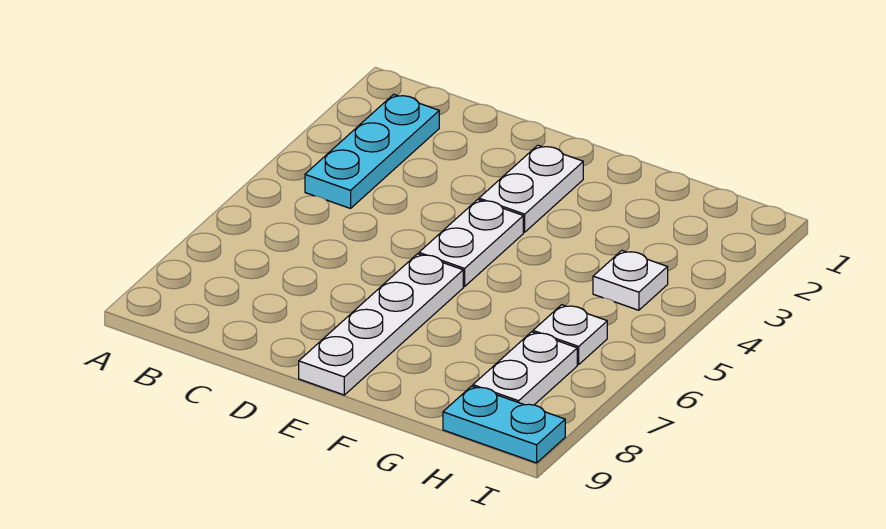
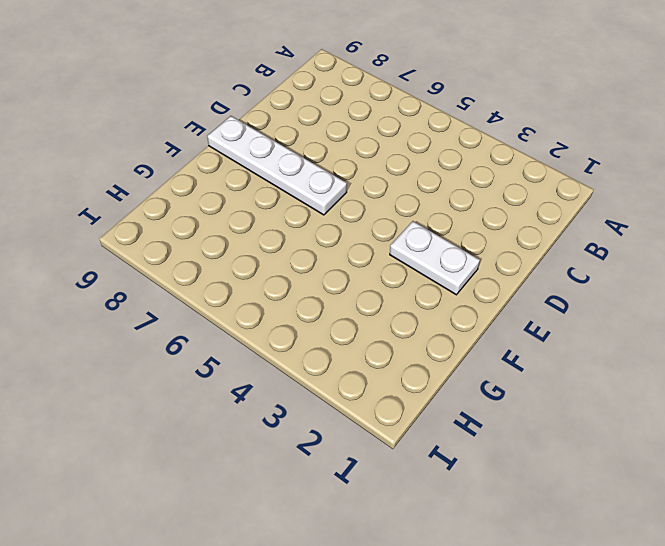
none -> cyan plate B2:B4 level 1
none -> white plate E4:E5 level 1

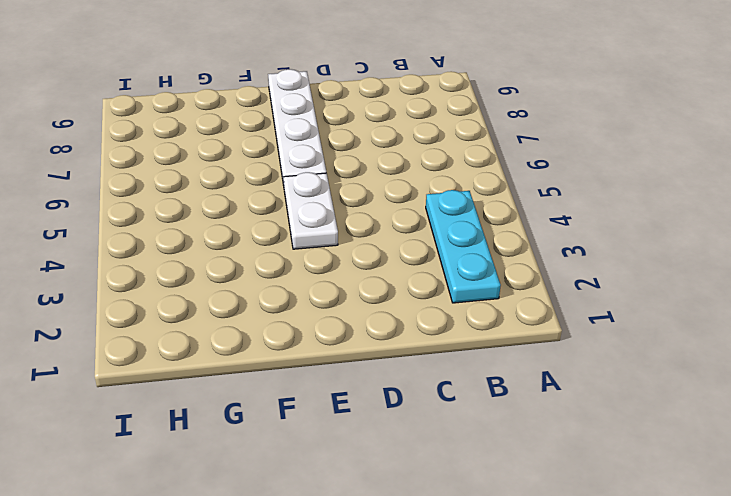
none -> white plate E2:E3 level 1
none -> white plate H4 level 1

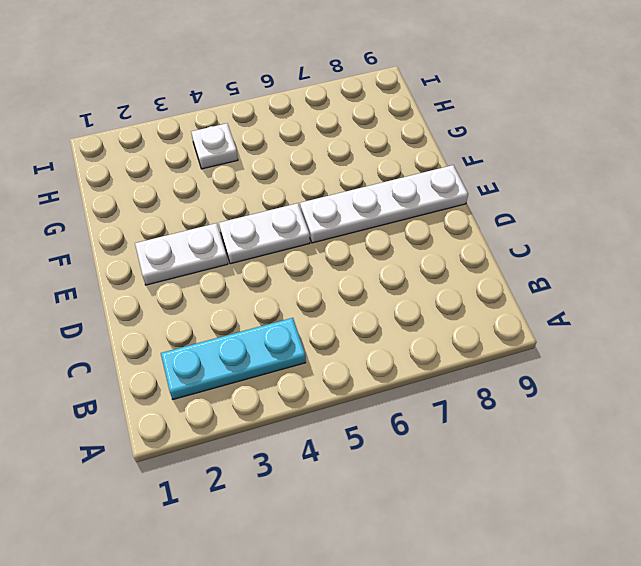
none -> white plate H6 level 1
none -> white plate H7:H8 level 1

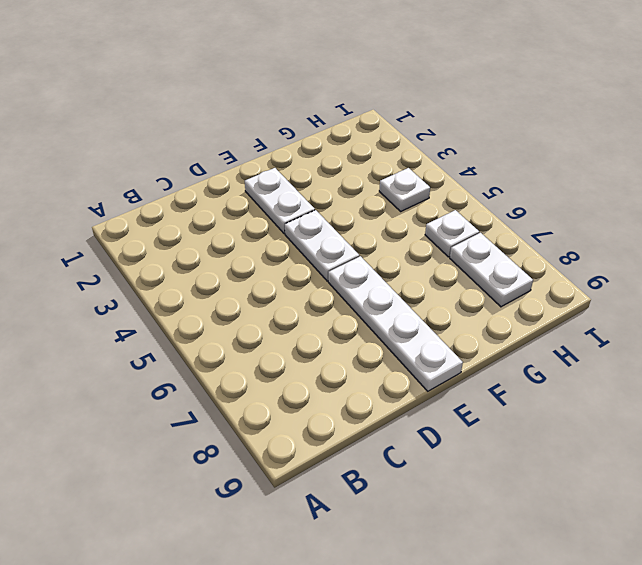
none -> cyan plate B2:B4 level 1
none -> cyan plate H9:I9 level 1

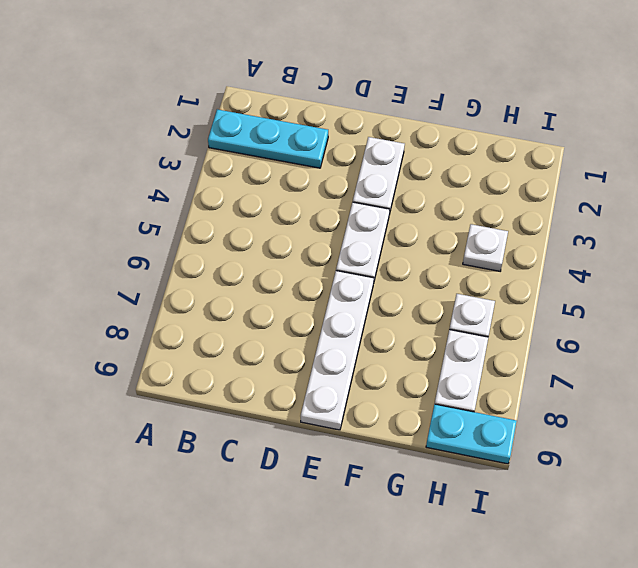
cyan plate A2:C2 level 1 -> cyan plate B2:B4 level 1

